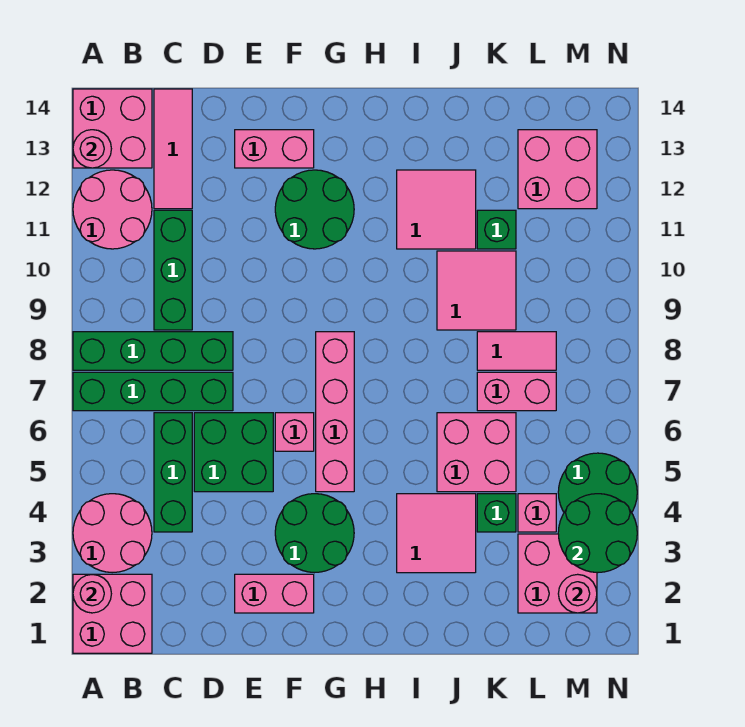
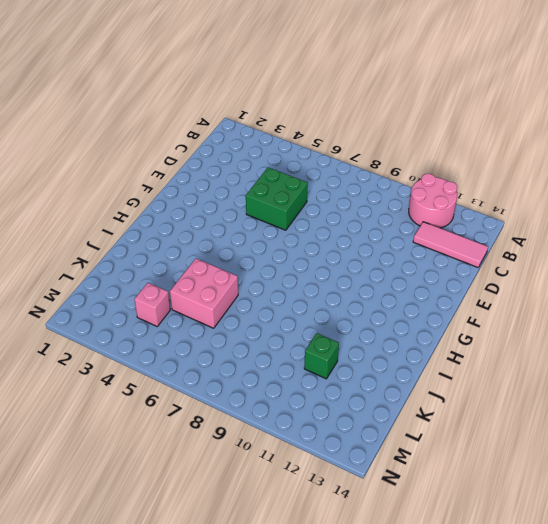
none -> pink brick A1:B2 level 1
none -> pink round brick A3:B4 level 1
none -> green brick A7:D7 level 1
none -> green brick A8:D8 level 1

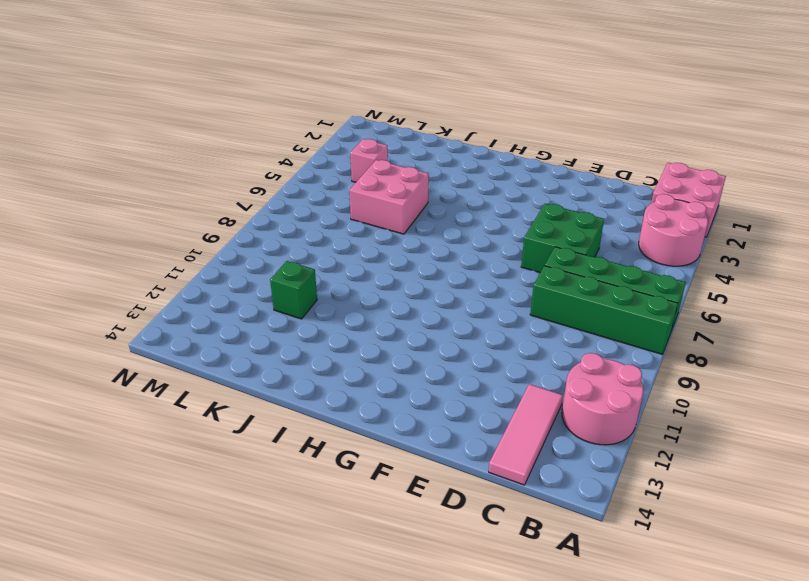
none -> pink brick A13:B14 level 1
none -> green brick C4:C6 level 1
none -> green brick C9:C11 level 1
none -> pink brick E2:F2 level 1

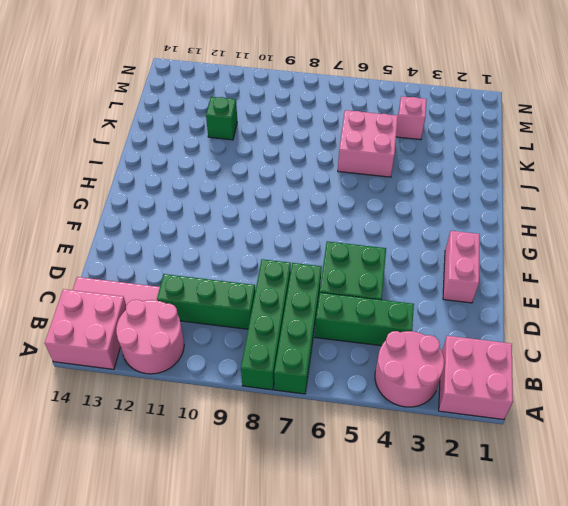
none -> pink brick E13:F13 level 1
none -> green round brick F3:G4 level 1
none -> pink brick F6 level 1
none -> green round brick F11:G12 level 1

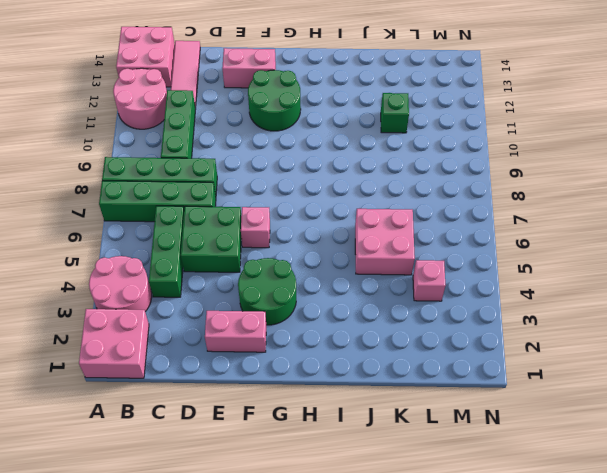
none -> pink brick G5:G8 level 1
none -> pink tile I3:J4 level 1
none -> pink tile I11:J12 level 1
none -> pink tile J9:K10 level 1

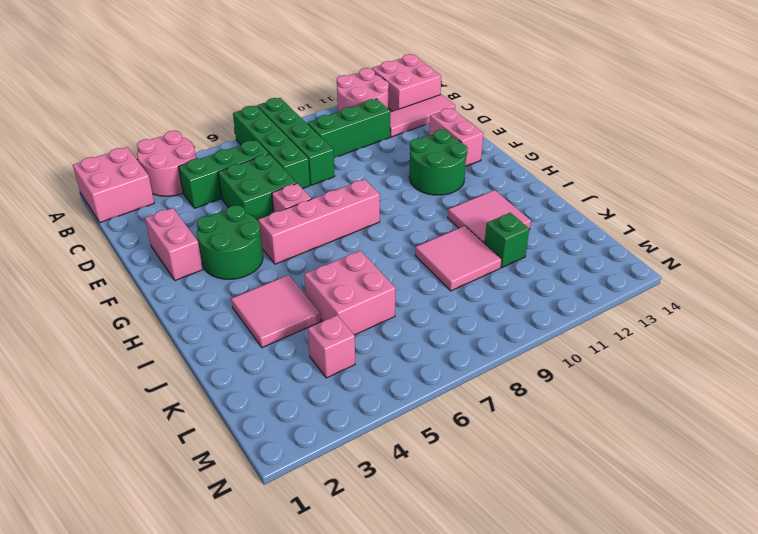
none -> green brick K4 level 1
none -> pink brick K7:L7 level 1
none -> pink tile K8:L8 level 1
none -> pink brick L2:M3 level 1

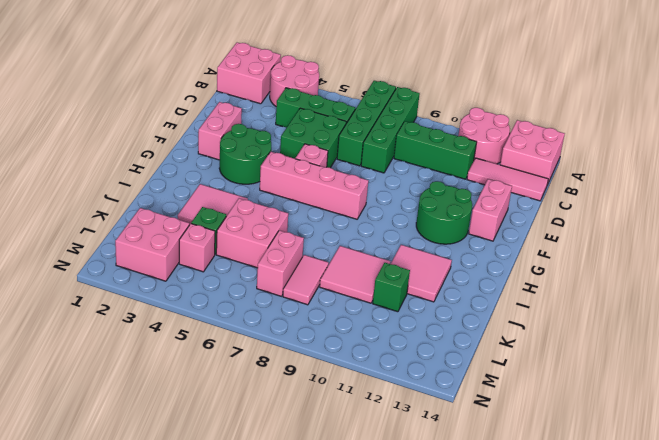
none -> pink brick L12:M13 level 1
none -> green round brick M4:N5 level 1
none -> pink round brick A2 level 2
none -> pink round brick A13 level 2

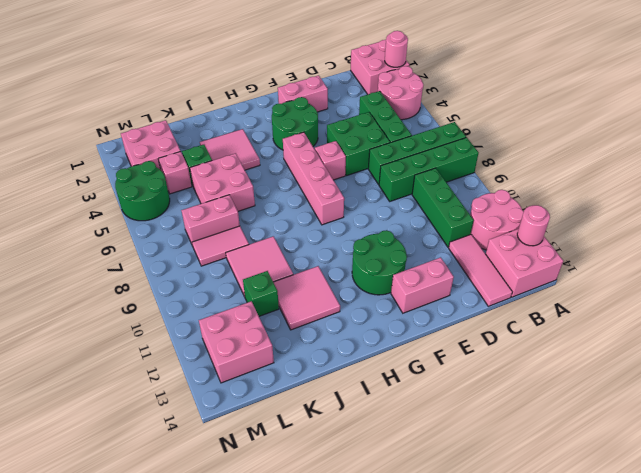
none -> pink round brick M2 level 2
none -> green round brick M3:N4 level 2

